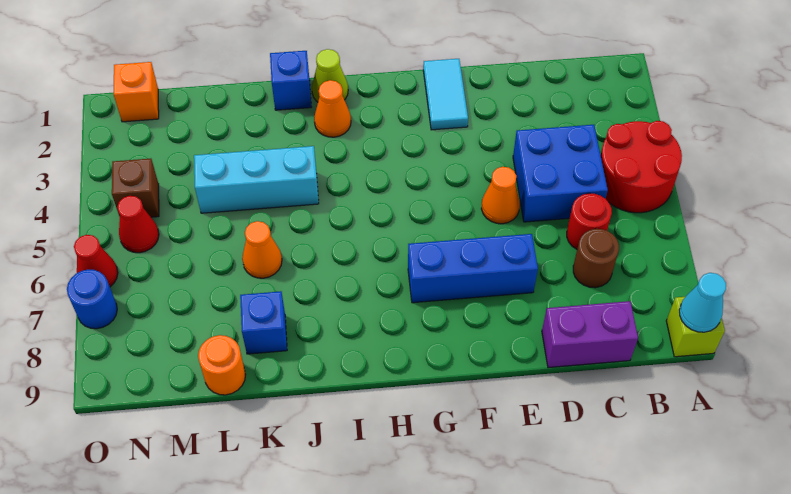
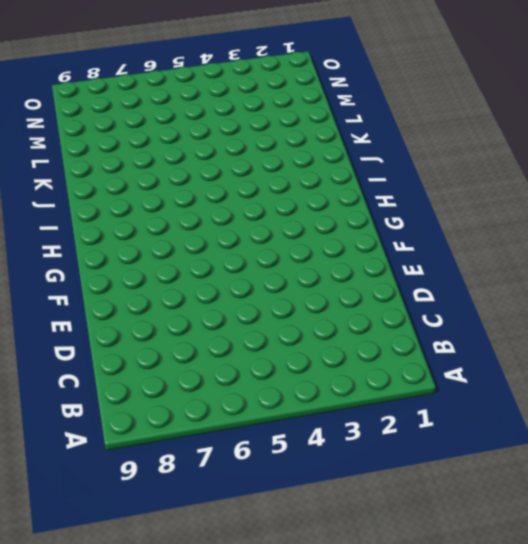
none -> red round brick A4:B5 level 1
none -> lime brick A9 level 1
none -> blue brick C4:D5 level 1

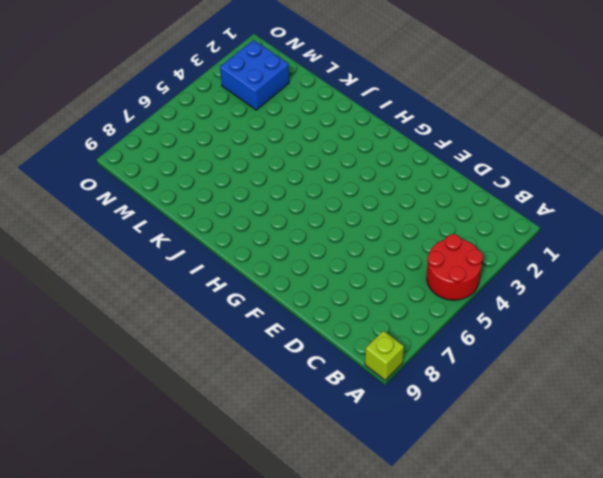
blue brick M2:N3 level 1 -> blue brick C4:D5 level 1
none -> red round brick C6 level 1
none -> brown round brick C7 level 1
none -> purple brick C9:D9 level 1

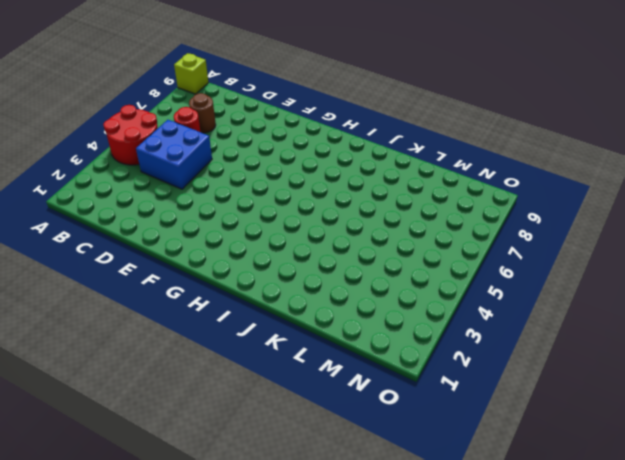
none -> purple brick C9:D9 level 1
none -> orange cone E5 level 1
none -> blue brick E7:G7 level 1

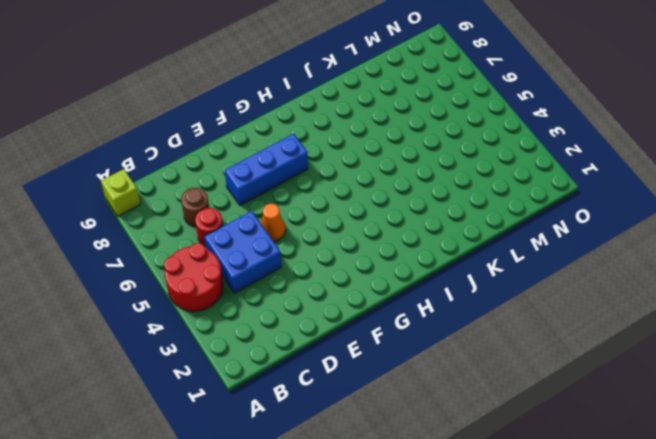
none -> purple brick C9:D9 level 1
none -> cyan tile F1:F2 level 1
none -> lime cone I1 level 1

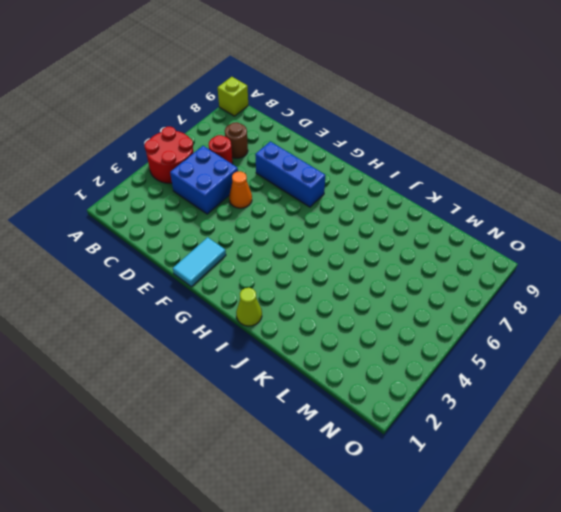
none -> purple brick C9:D9 level 1
none -> orange cone I2 level 1
none -> blue brick J1 level 1

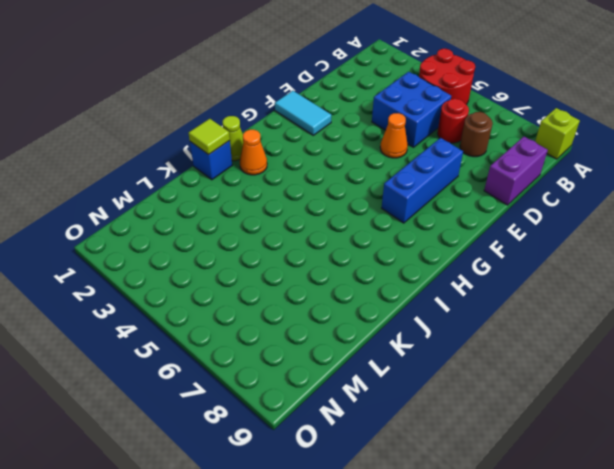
lime tile J1 level 2 -> none
none -> cyan brick J4:L4 level 1
none -> orange cone K6 level 1
none -> blue brick K8 level 1

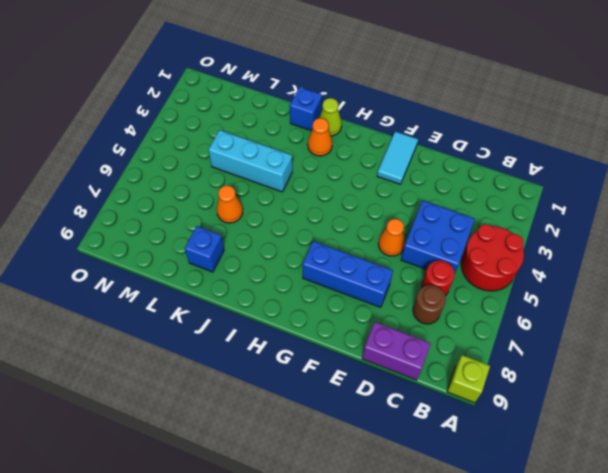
none -> orange round brick L9 level 1
none -> orange brick N1 level 1
none -> brown brick N4 level 1

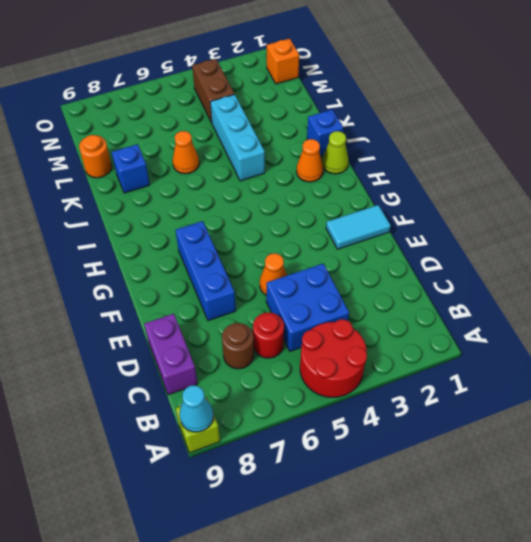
brown brick M4:N4 level 1 -> brown brick N4 level 1
none -> red cone N5 level 1
none -> red cone O6 level 1
none -> blue round brick O7 level 1

